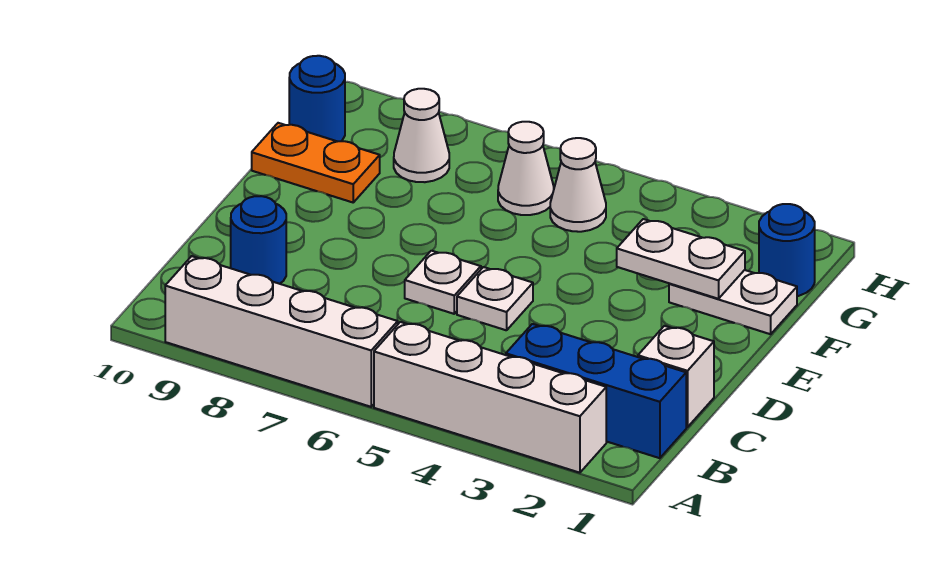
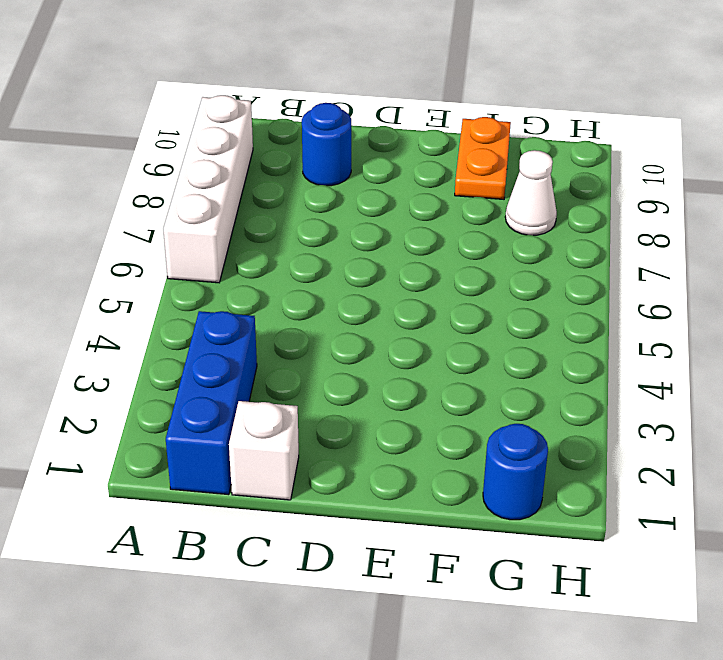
none -> white brick A2:A5 level 1
none -> white plate D5 level 1
none -> white plate D6 level 1

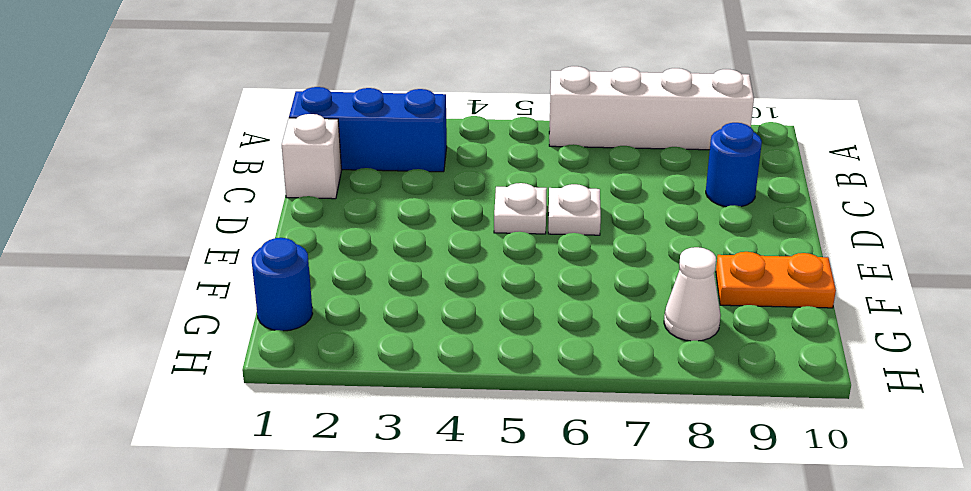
none -> white brick A2:A5 level 1
none -> white plate F1:F2 level 1
none -> white cone G5 level 1

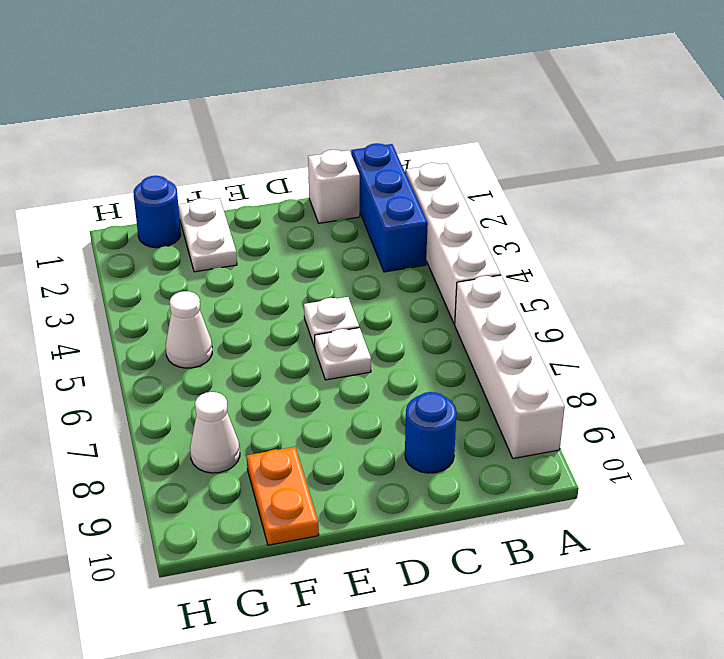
none -> white cone G6 level 1
none -> blue round brick G10 level 1
none -> white plate F2:F3 level 2

